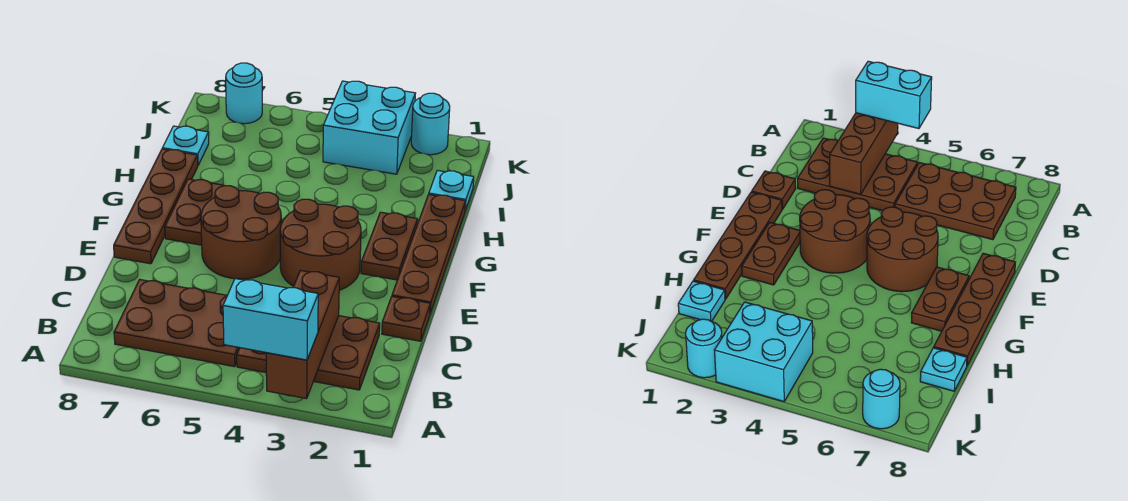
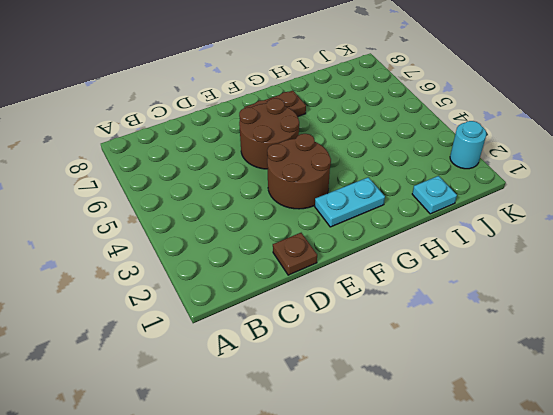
cyan plate F2:G2 level 1 -> brown plate F2:G2 level 1
none -> brown plate B2:C4 level 1
none -> brown plate B5:C7 level 1
none -> brown plate E1:H1 level 1

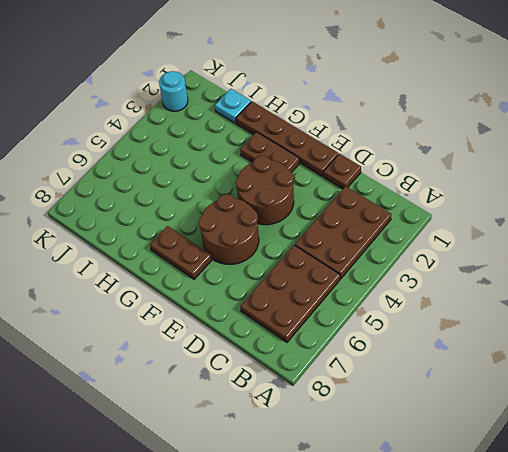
none -> brown plate E8:H8 level 1
none -> cyan plate I8 level 1
none -> cyan brick J3:K4 level 1

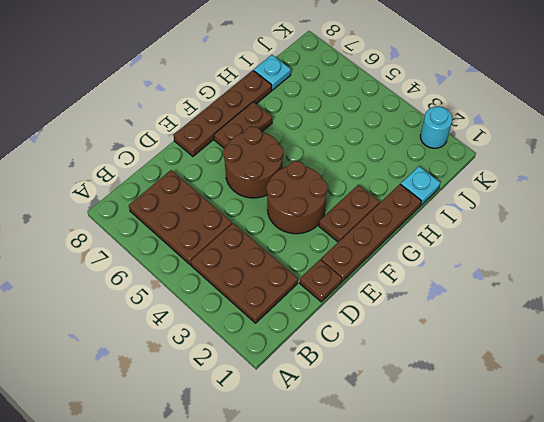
none -> cyan brick J3:K4 level 1
none -> cyan round brick K7 level 1
none -> brown brick A3:C3 level 2

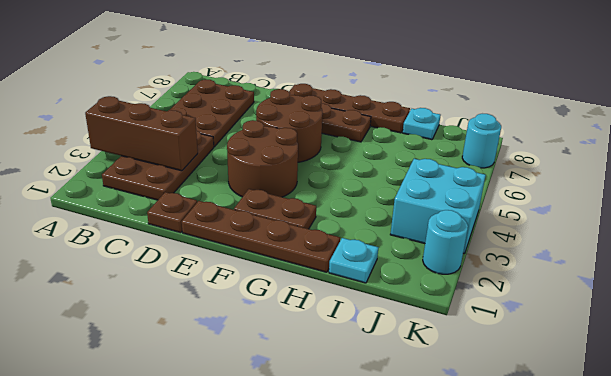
none -> cyan brick A3:A4 level 3

